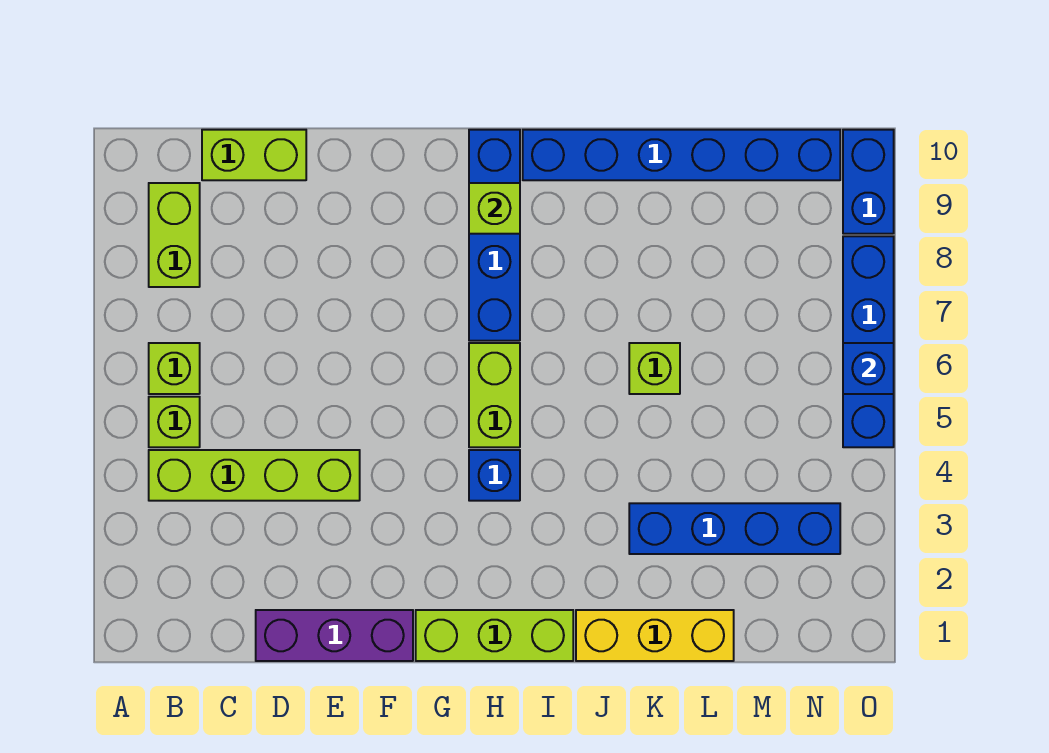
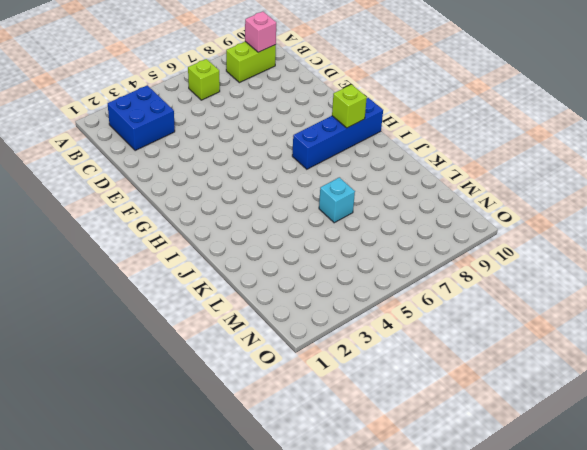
blue brick B2:C3 level 1 -> none
pink brick B9 level 2 -> none
cyan brick K6 level 1 -> lime brick K6 level 1
none -> lime brick B4:E4 level 1
none -> lime brick B5 level 1
none -> lime brick C10:D10 level 1

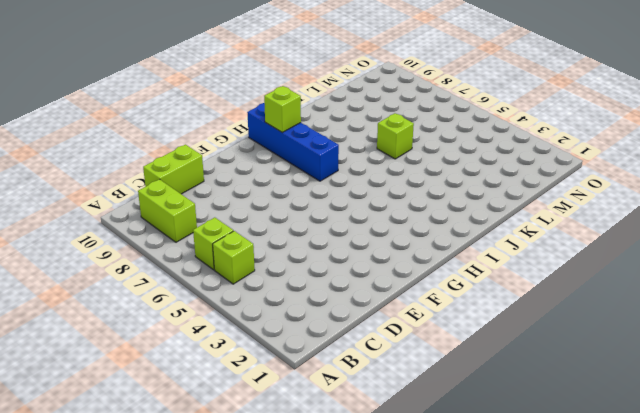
none -> lime brick B4:E4 level 1
none -> purple brick D1:F1 level 1
none -> lime brick G1:I1 level 1

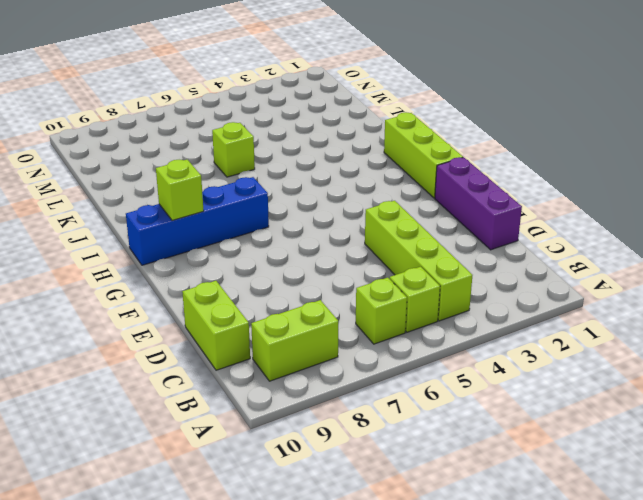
none -> blue brick H4 level 1
none -> lime brick H5:H6 level 1
none -> blue brick I10:N10 level 1

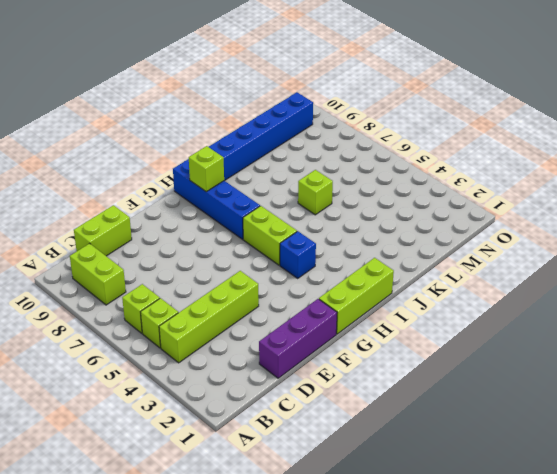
none -> yellow brick J1:L1 level 1
none -> blue brick K3:N3 level 1
none -> blue brick O5:O8 level 1

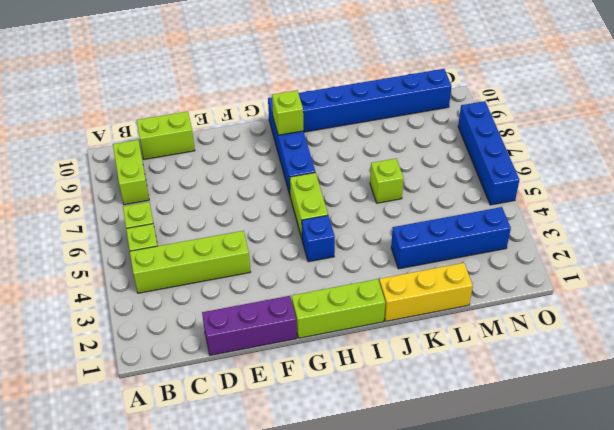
none -> blue brick O9:O10 level 1
none -> blue brick O6 level 2

